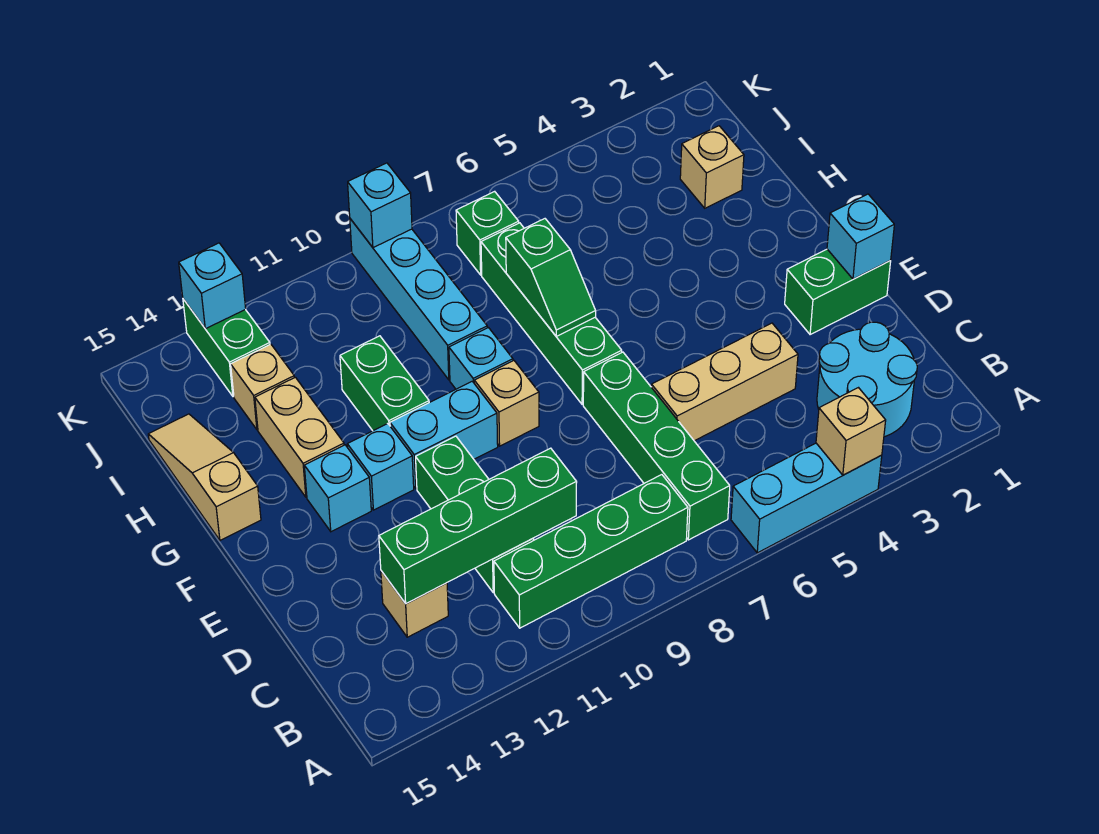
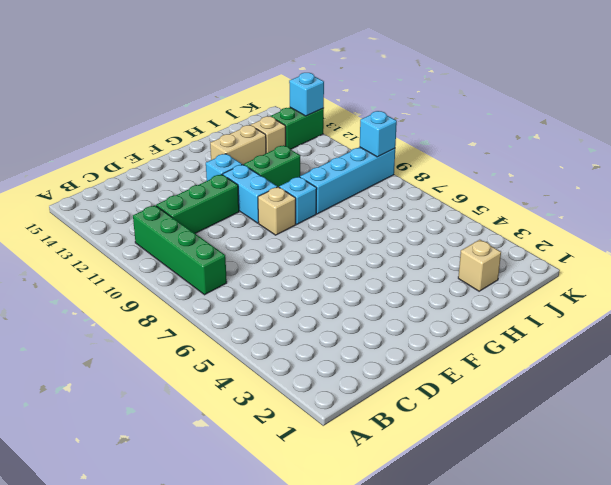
none -> cyan brick A4:A6 level 1
none -> cyan round brick B2:C3 level 1
none -> green brick B7:E7 level 1

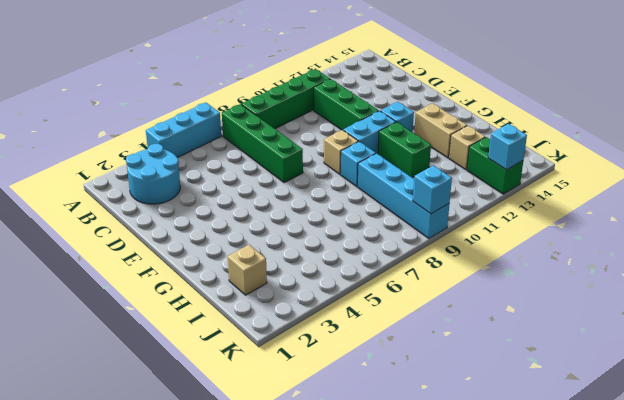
none -> tan brick C13 level 1
none -> tan brick D4:D6 level 1
none -> green brick E1:E2 level 1

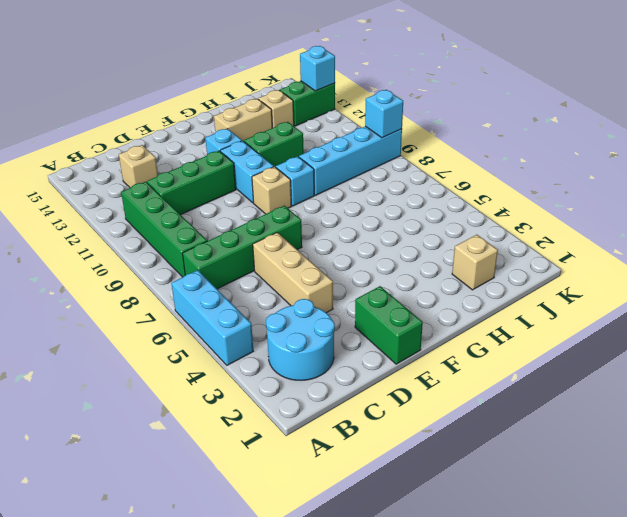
none -> green brick F7:I7 level 1
none -> cyan brick F13 level 1
none -> tan slope G15:I15 level 1 top G

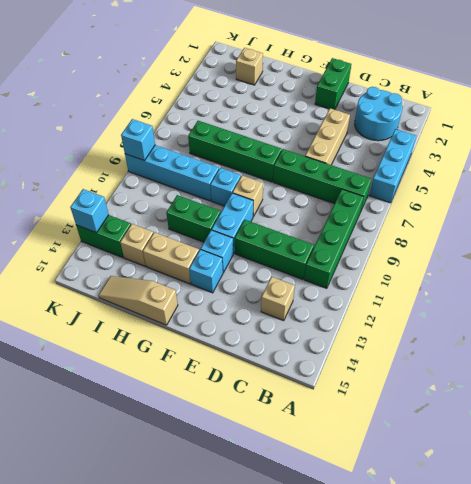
none -> green brick J7 level 1
none -> tan brick A4 level 2
none -> green brick C10:C13 level 2

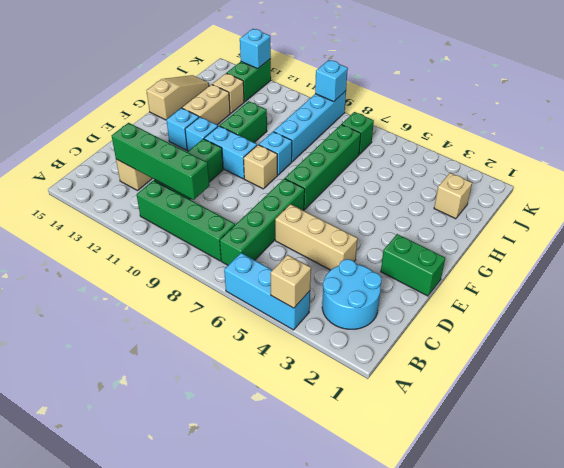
none -> cyan brick E1 level 2
none -> green slope G7:H7 level 2 top H

